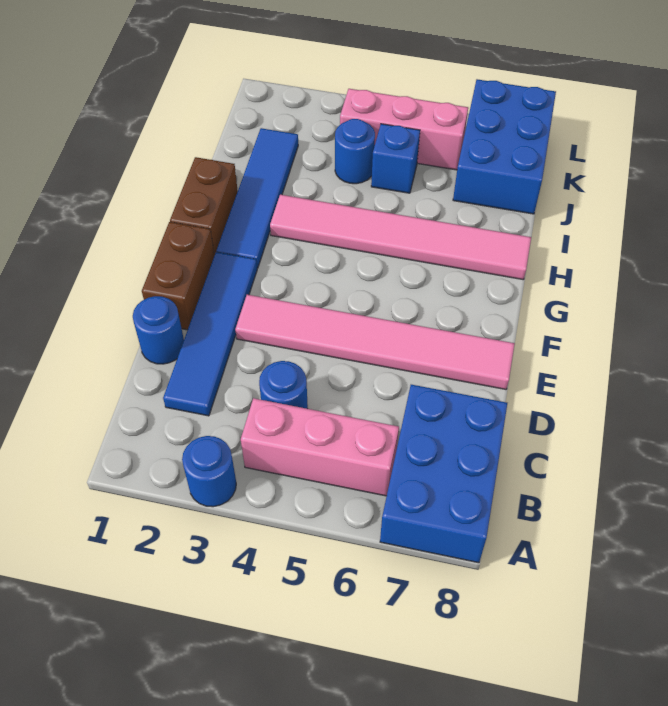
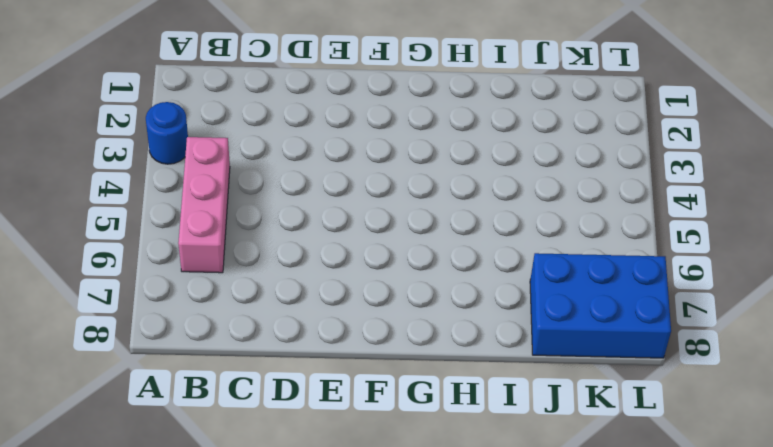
none -> blue brick A7:C8 level 1
none -> blue tile C2:F2 level 1
none -> blue round brick C4 level 1

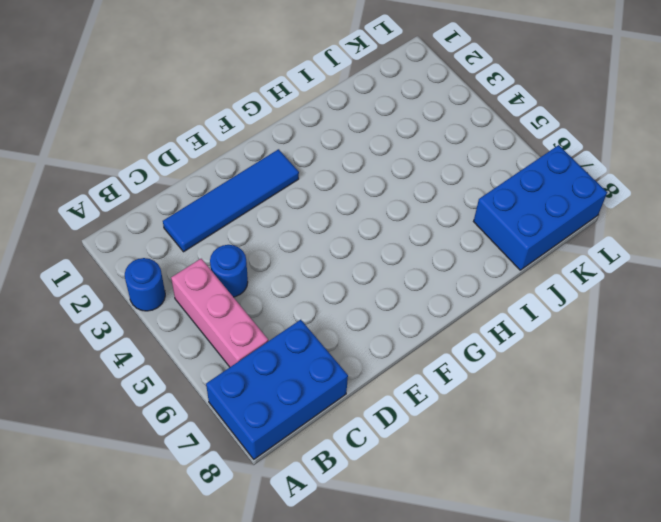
none -> blue round brick D1 level 1
none -> brown brick E1:F1 level 1
none -> pink tile E3:E8 level 1

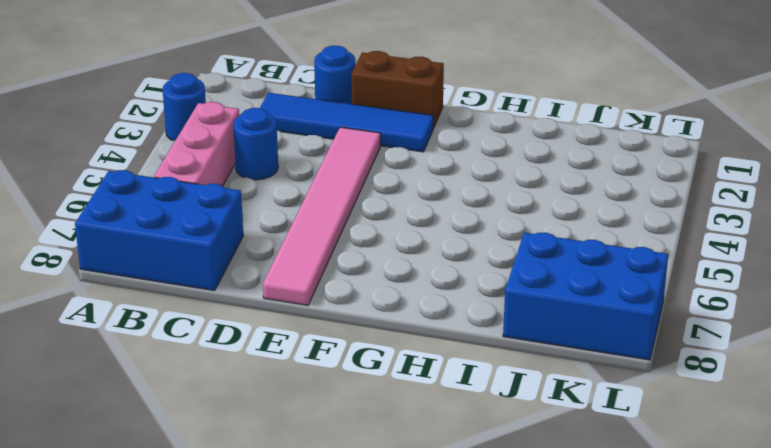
none -> brown brick G1:H1 level 1
none -> blue tile G2:J2 level 1
none -> pink tile H3:H8 level 1

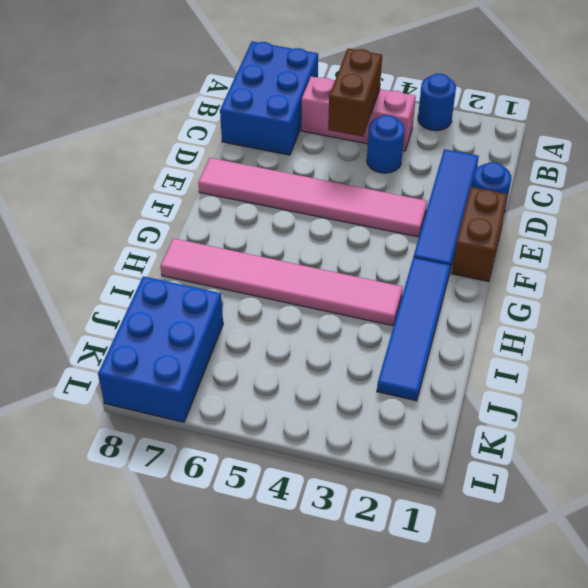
brown brick B5:C5 level 2 -> brown brick G1:H1 level 1
none -> blue round brick J4 level 1
none -> blue brick J5 level 1
none -> pink brick K4:K6 level 1

